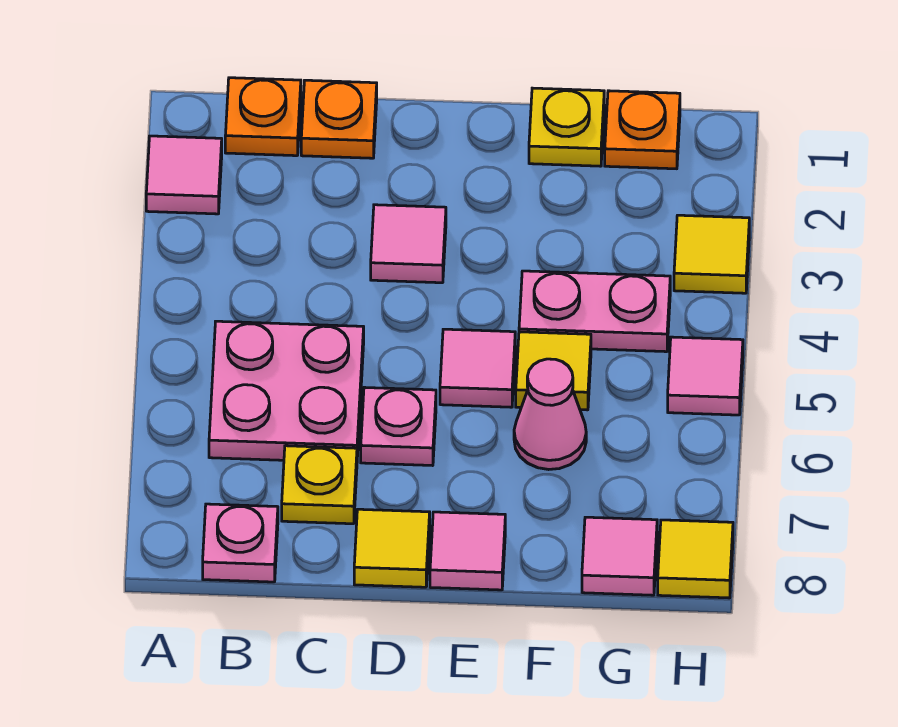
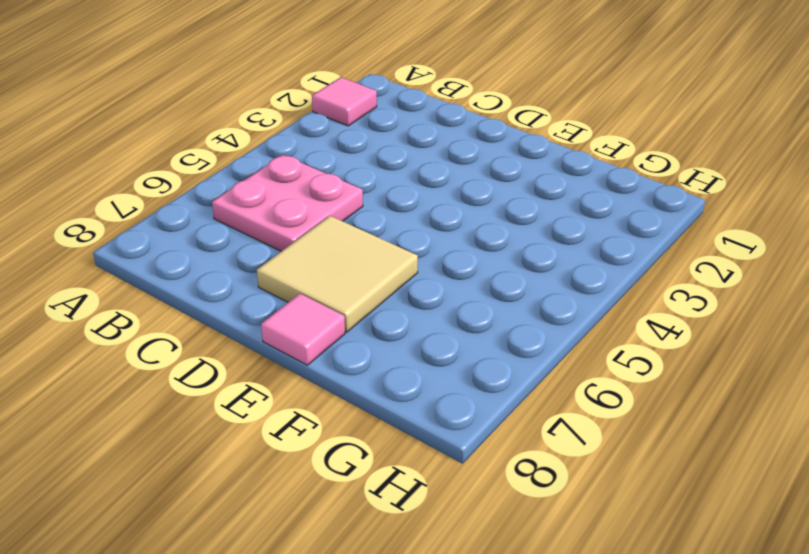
tan tile D6:E7 level 1 -> pink plate D6 level 1
none -> orange plate B1 level 1
none -> pink plate B8 level 1
none -> orange plate C1 level 1

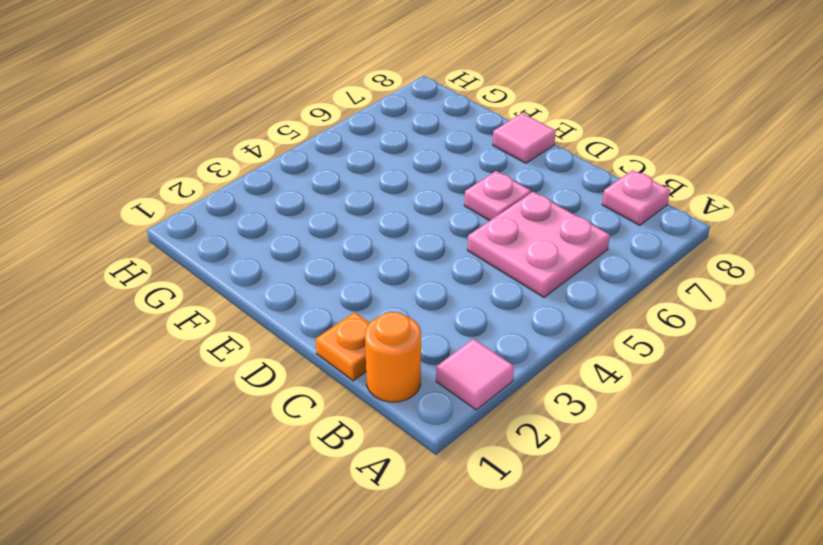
orange round brick B1 level 1 -> orange plate B1 level 1
none -> yellow plate C7 level 1
none -> pink tile D3 level 1
none -> yellow tile D8 level 1

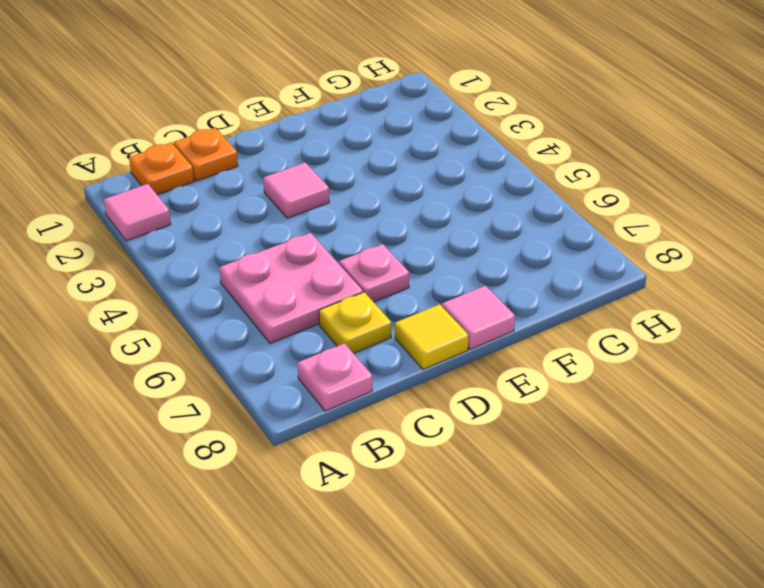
none -> pink tile E5 level 1
none -> yellow plate F1 level 1
none -> pink plate F4:G4 level 1

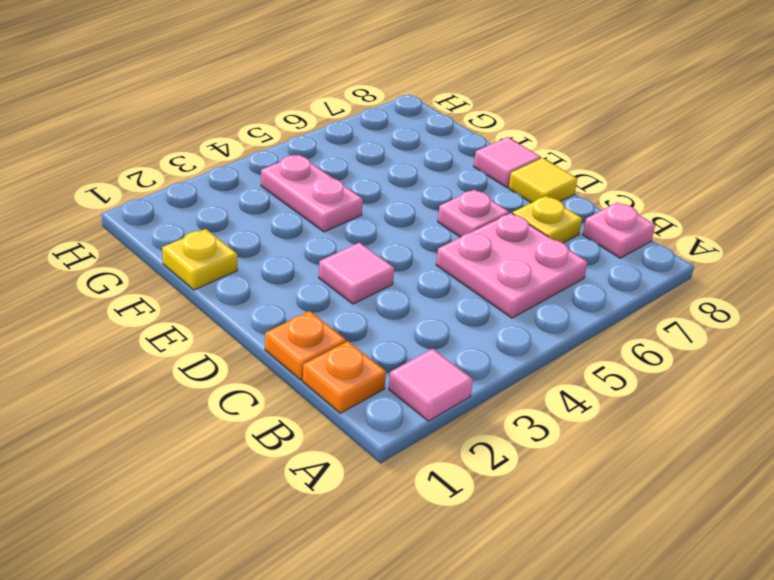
none -> pink tile E5 level 1
none -> yellow tile F5 level 1
none -> pink cone F6 level 1

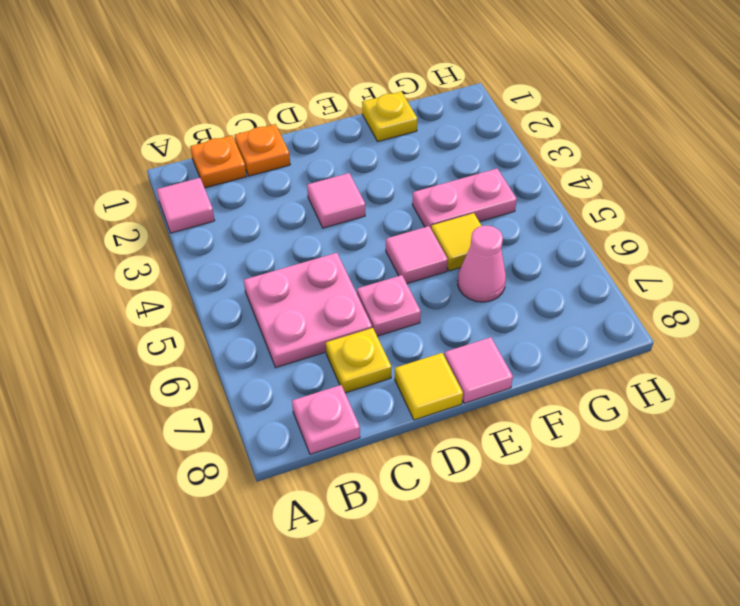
none -> orange plate G1 level 1
none -> pink tile G8 level 1
none -> yellow tile H3 level 1

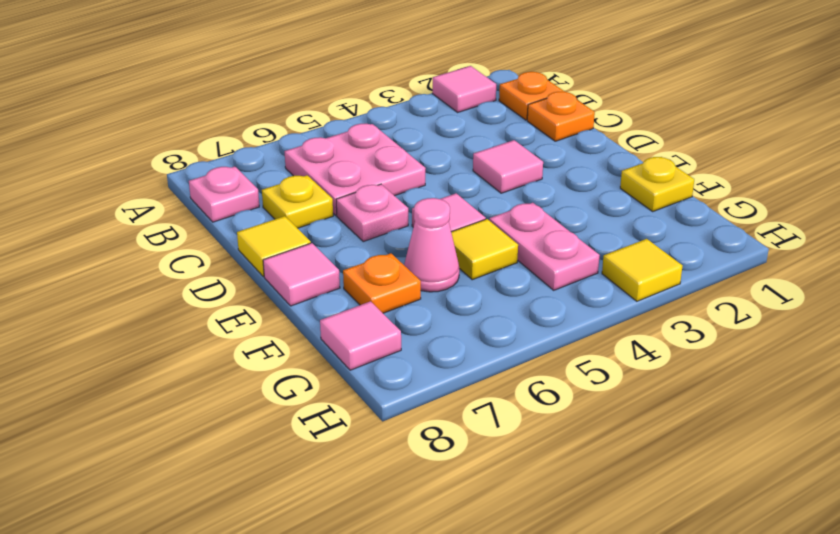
orange plate F7 level 1 -> orange plate G1 level 1
none -> pink tile H5 level 1
none -> yellow tile H8 level 1

